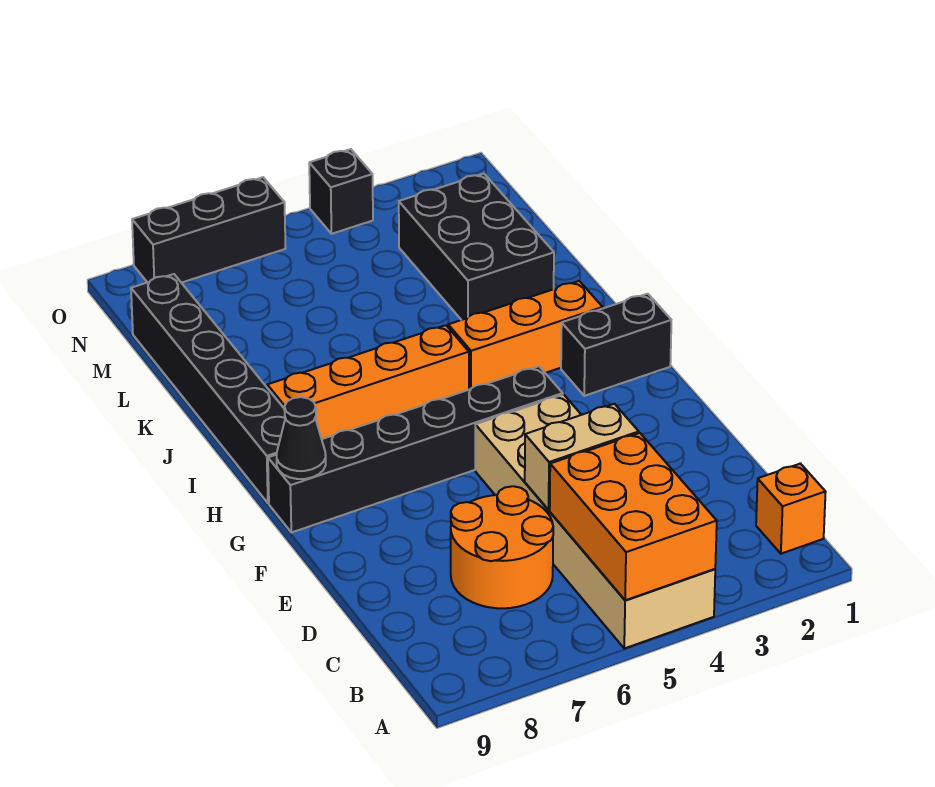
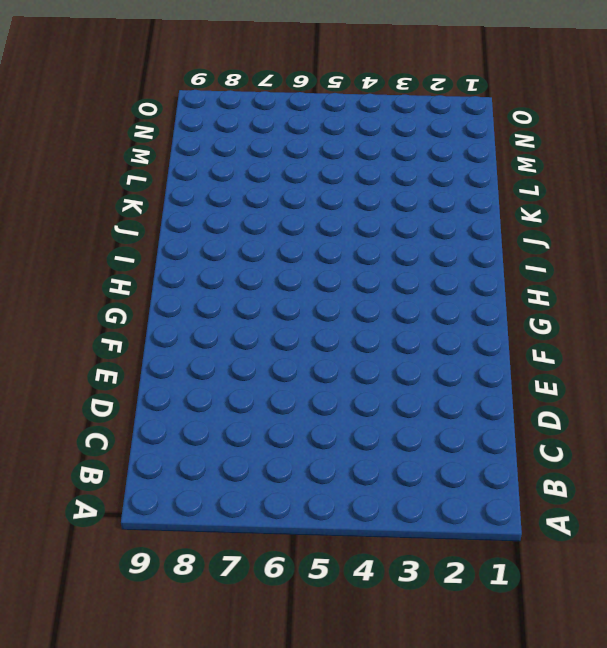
none -> tan brick A4:F5 level 1
none -> orange brick B1 level 1
none -> orange round brick C6:D7 level 1

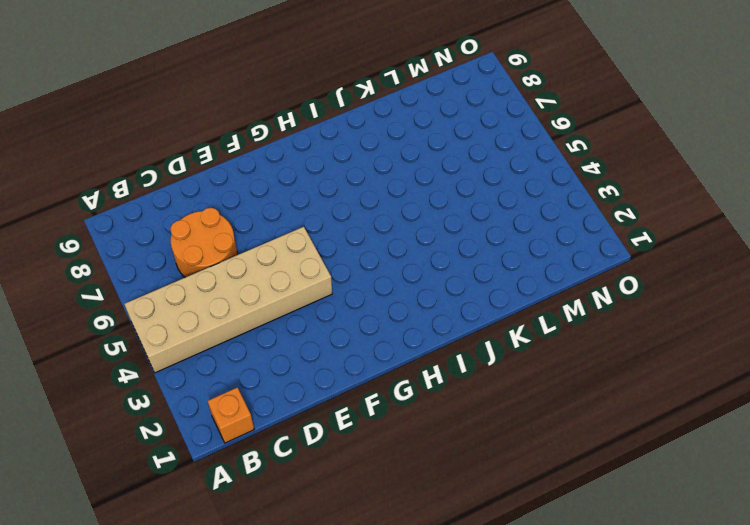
none -> black brick G4:G9 level 1
none -> black brick H1:H2 level 1
none -> black brick H9:M9 level 1

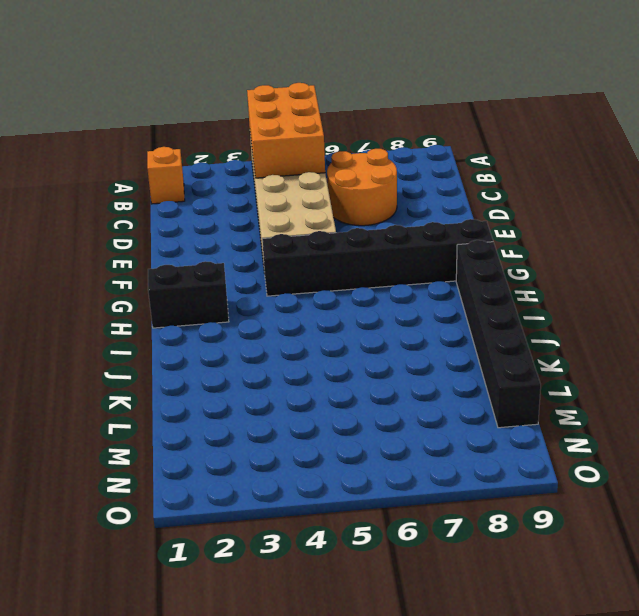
none -> orange brick I2:I4 level 1
none -> orange brick I5:I8 level 1
none -> black brick K2:M3 level 1

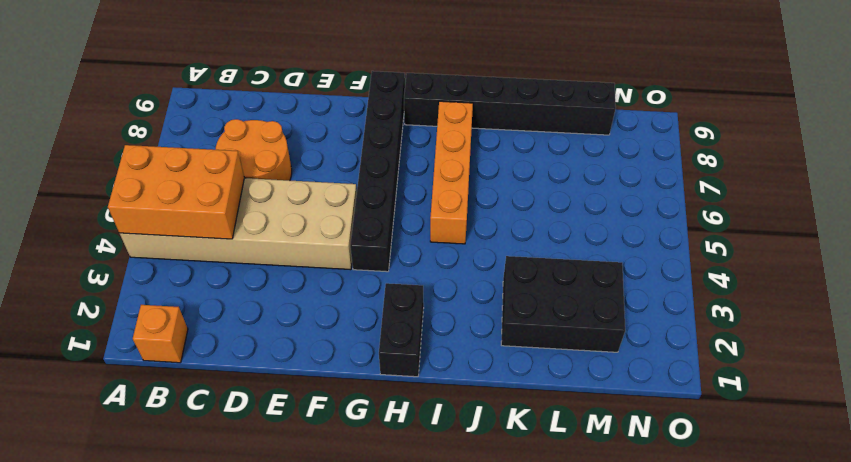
none -> orange brick I2:I4 level 1
none -> black brick O4 level 1
none -> black brick O6:O8 level 1

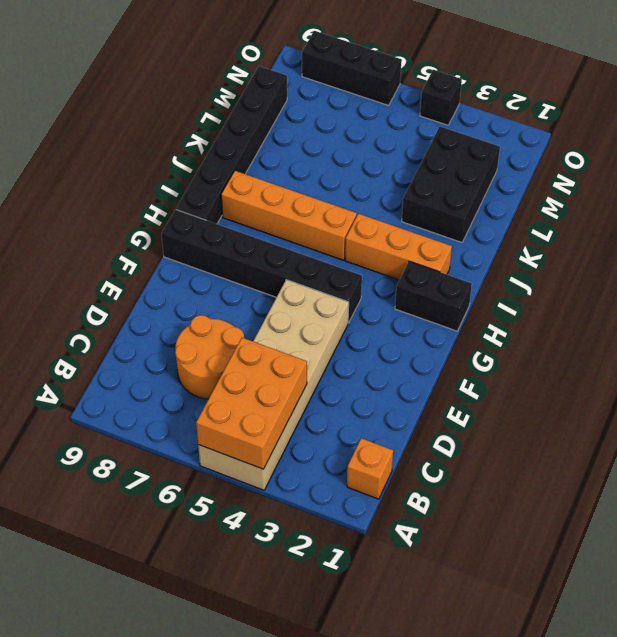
none -> tan brick D4:D5 level 2
none -> black cone G9 level 2

